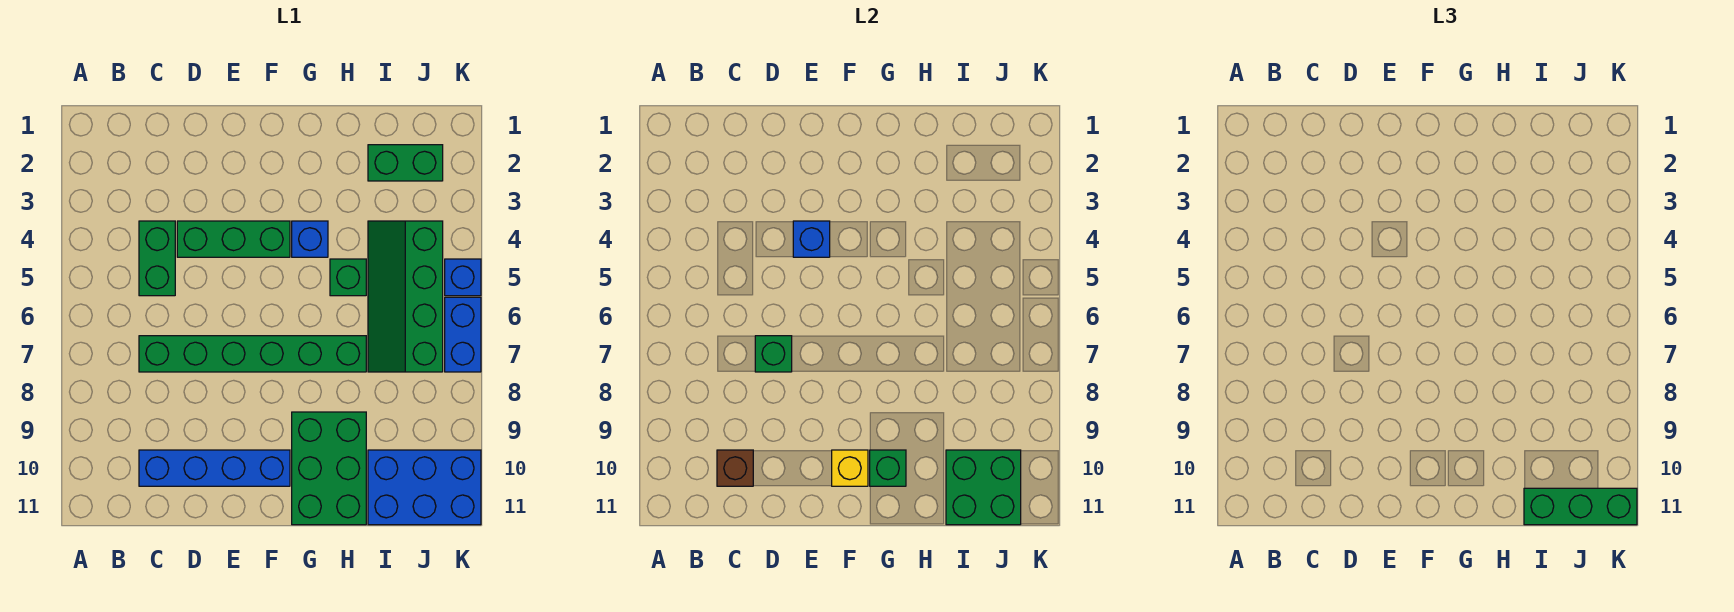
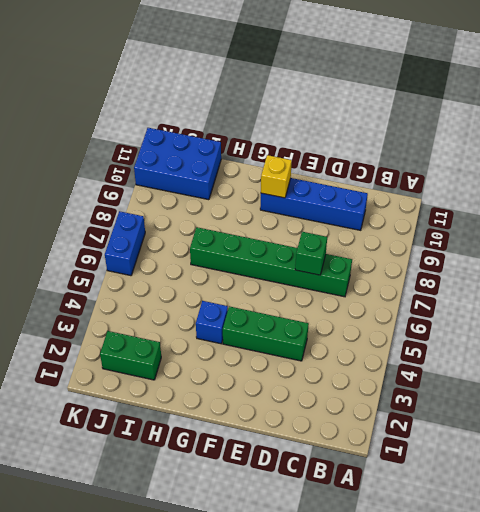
none -> green brick C4:C5 level 1
none -> green brick G9:H11 level 1
none -> green brick H5 level 1

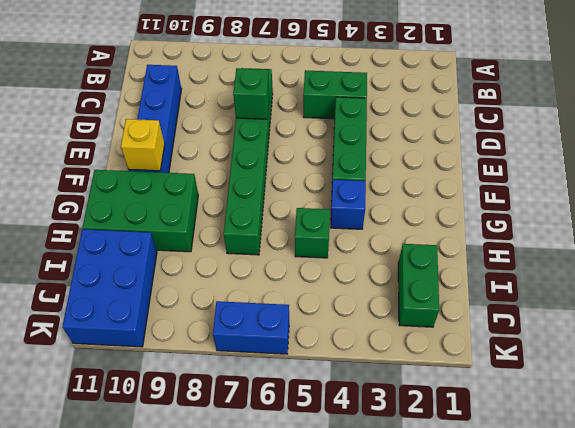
none -> green slope I4:J7 level 1 top J
none -> blue brick K5 level 1
none -> brown brick C10 level 2

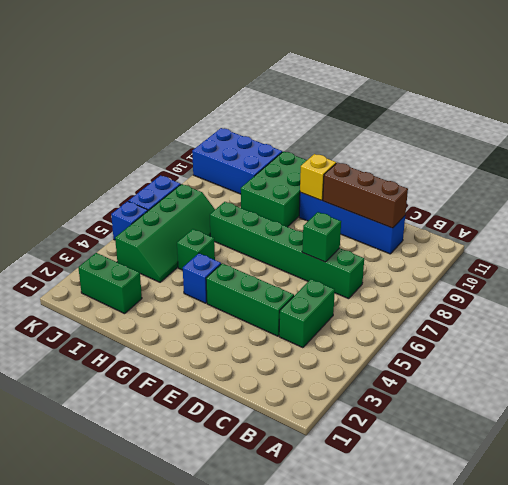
brown brick C10:E10 level 2 -> brown brick C10 level 2
none -> blue brick E4 level 2
none -> green brick G10 level 2
none -> green brick I10:J11 level 2

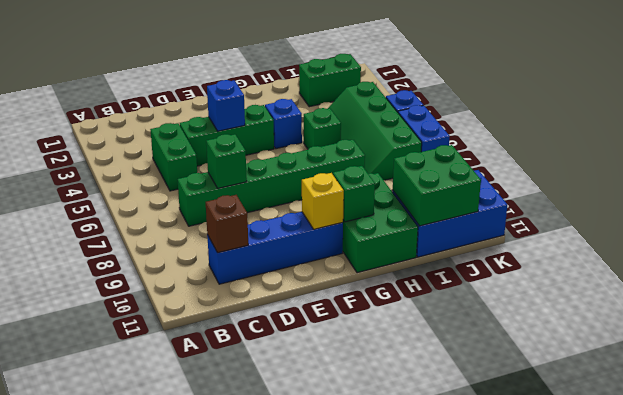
none -> green brick I11:K11 level 3

